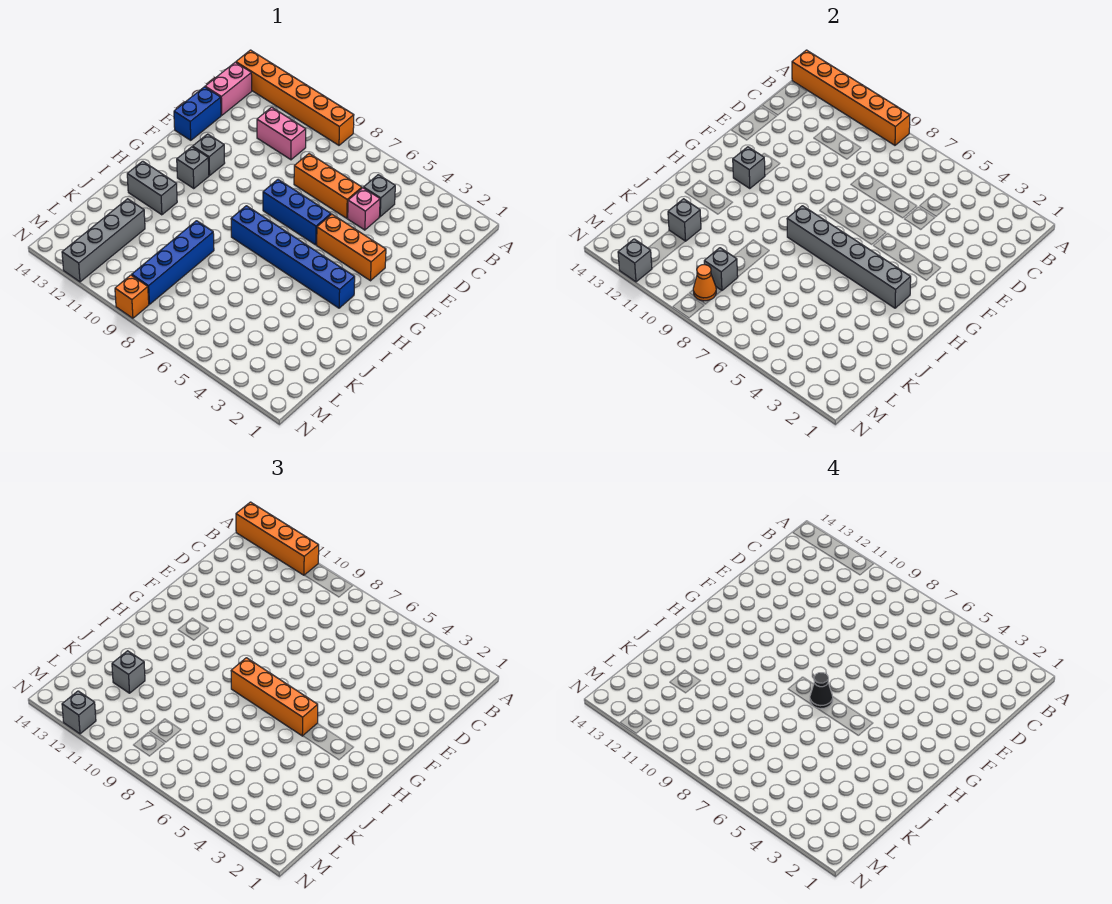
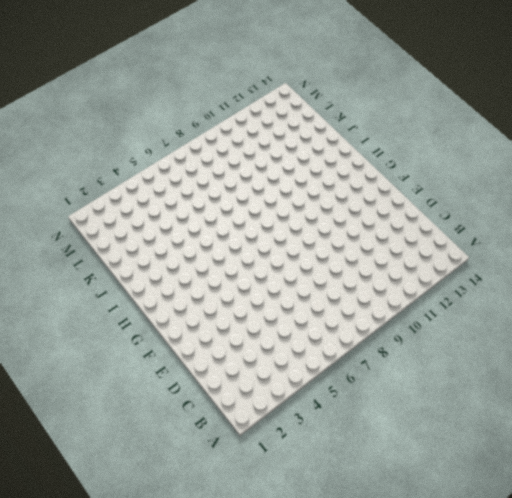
none -> orange brick A9:A14 level 1
none -> pink brick B14:C14 level 1
none -> grey brick C5 level 1

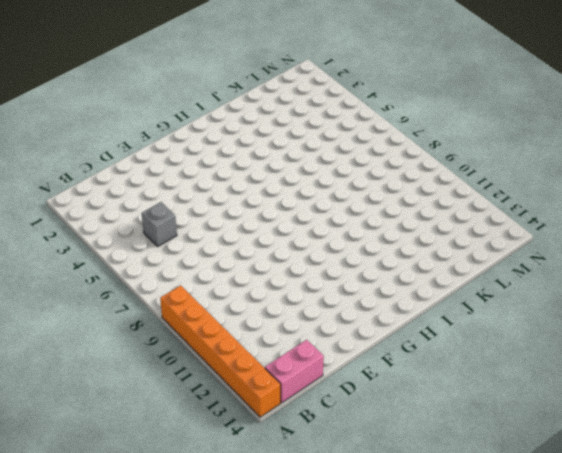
none -> pink brick C10:C11 level 1
none -> pink brick D5 level 1
none -> orange brick D6:D8 level 1

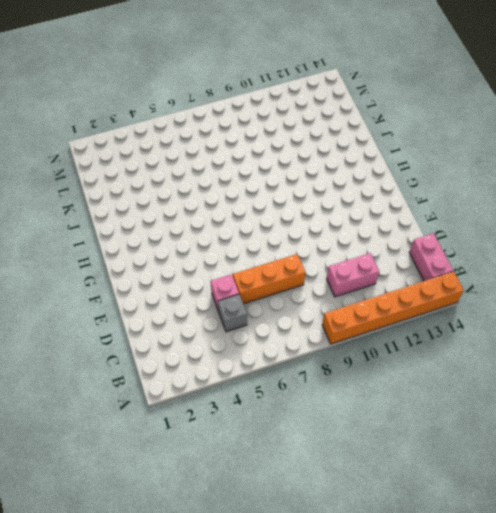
none -> blue brick D14:E14 level 1
none -> orange brick F3:F5 level 1
none -> blue brick F6:F8 level 1

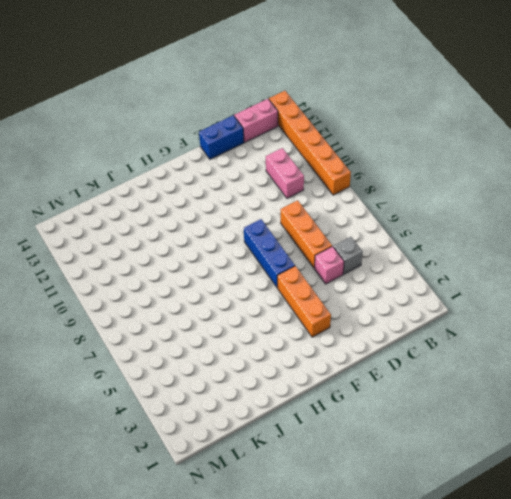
none -> grey brick F12 level 1
none -> grey brick G12 level 1
none -> blue brick H3:H8 level 1

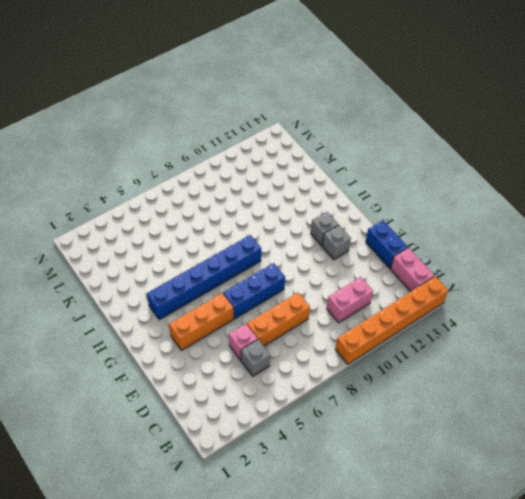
none -> grey brick I12:I13 level 1
none -> blue brick J9:M9 level 1
none -> grey brick K12:N12 level 1

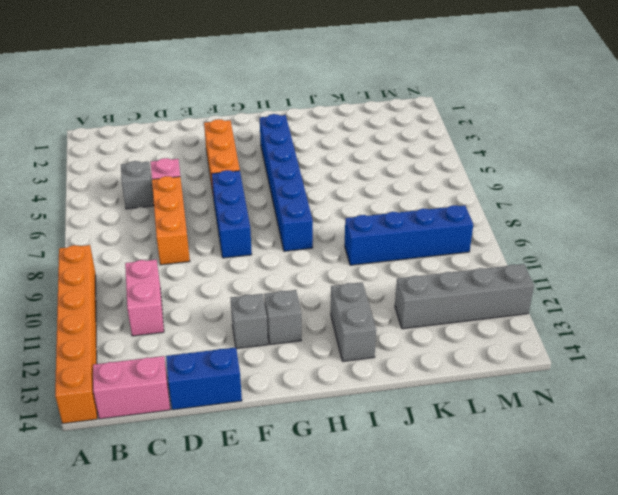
none -> orange brick N9 level 1
none -> orange brick A9:A14 level 2
none -> grey brick G12 level 2

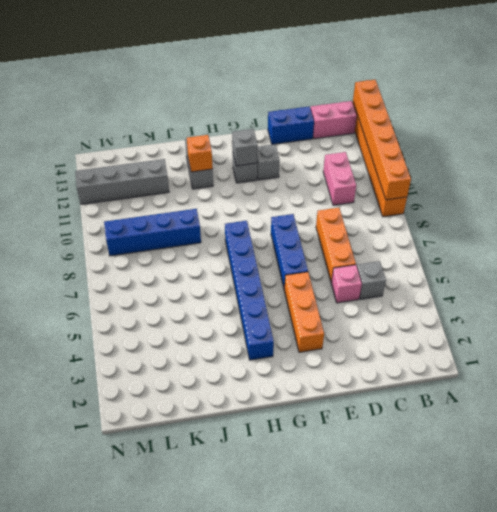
orange brick I12 level 2 -> orange brick N9 level 1
none -> grey brick H3:H8 level 2
none -> grey brick K12 level 2
none -> grey brick L9 level 2

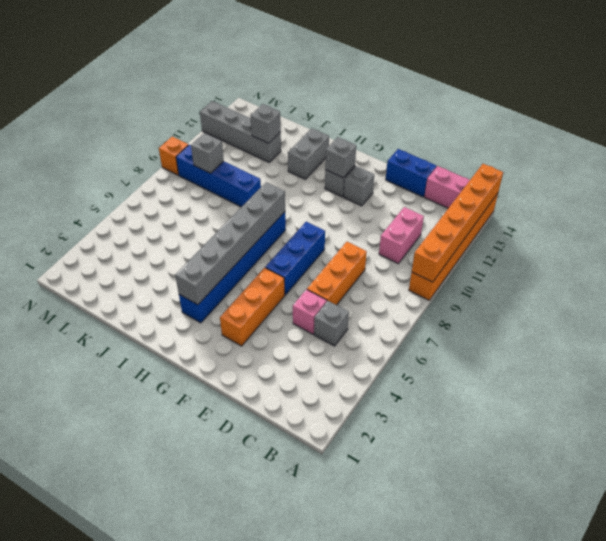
none -> orange cone M9 level 2
none -> grey brick N12 level 2
none -> orange brick A11:A14 level 3

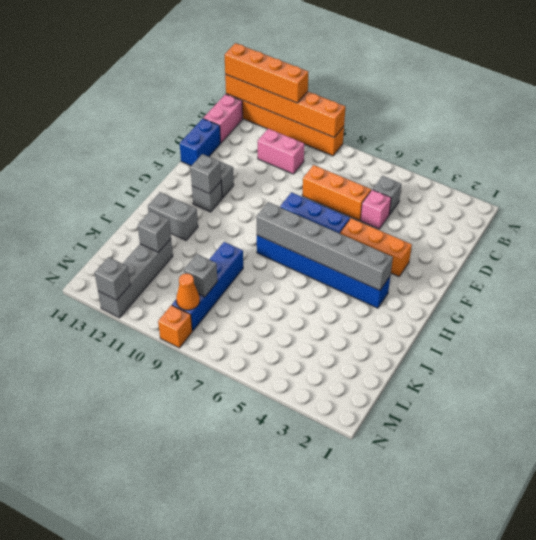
none -> orange brick H5:H8 level 3
none -> grey brick K12 level 3
none -> grey brick N12 level 3

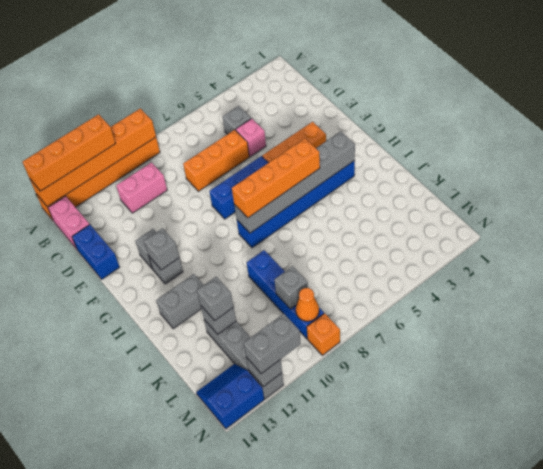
blue slope M13:N14 level 1 top N -> none
grey brick N11:N12 level 3 -> grey brick N12 level 3
none -> black cone H7 level 4

